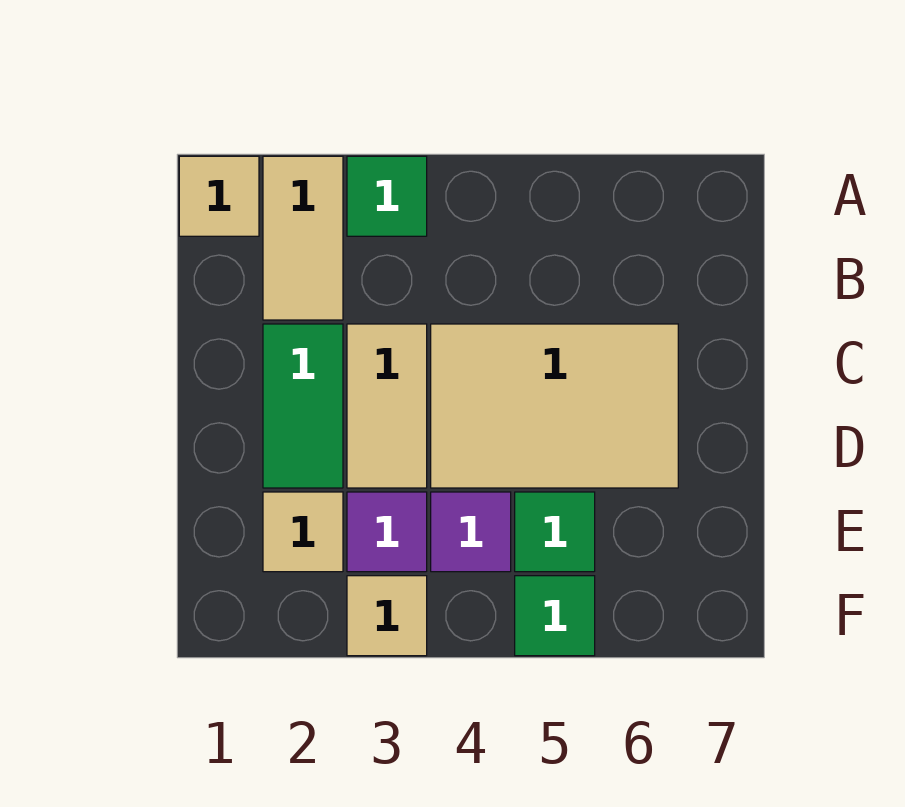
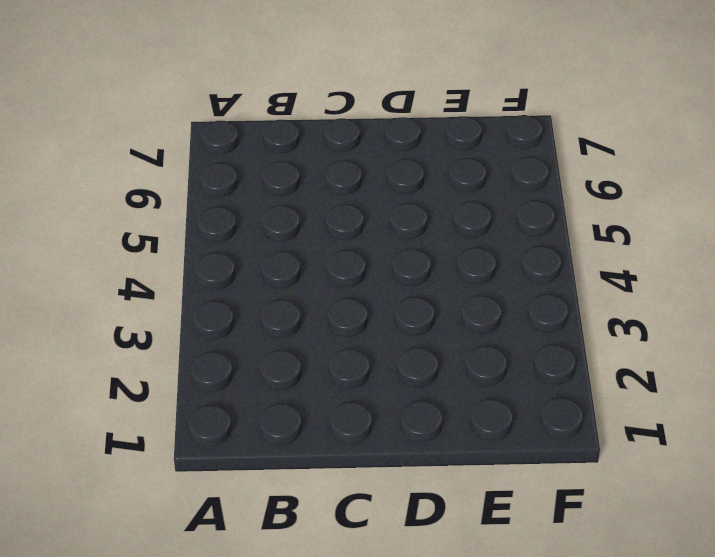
none -> tan tile A1 level 1
none -> tan tile A2:B2 level 1
none -> green tile A3 level 1

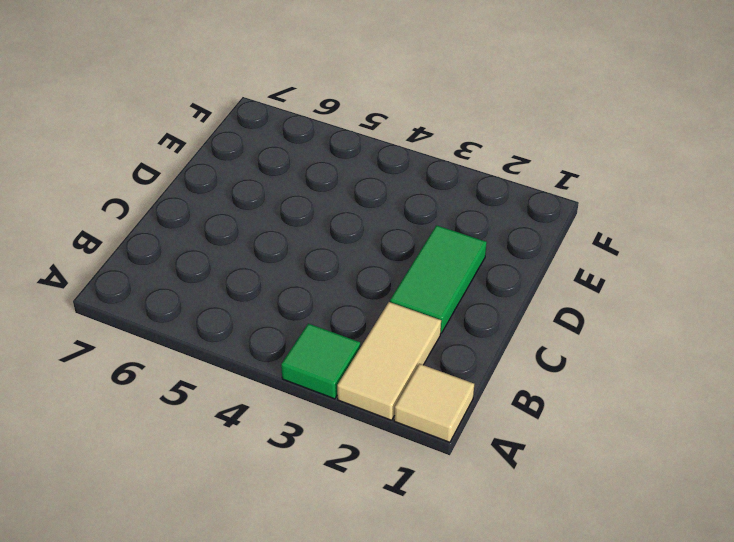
none -> tan tile C3:D3 level 1
none -> tan tile C4:D6 level 1
none -> tan tile E2 level 1

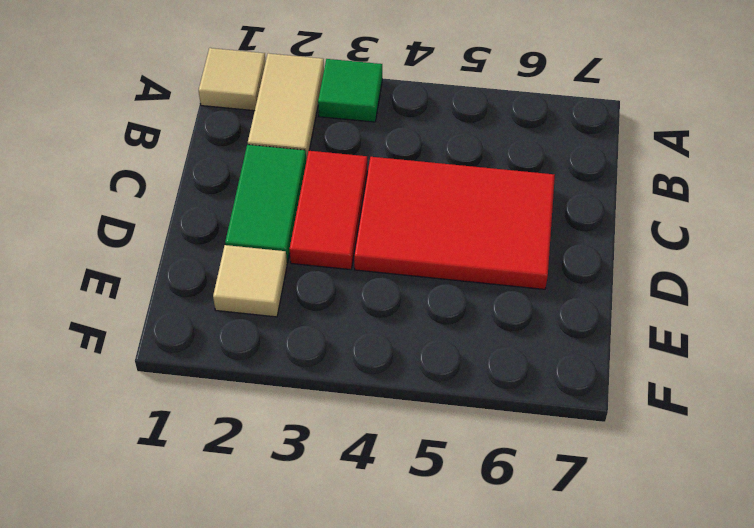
red tile C3:D3 level 1 -> tan tile C3:D3 level 1
red tile C4:D6 level 1 -> tan tile C4:D6 level 1
none -> purple tile E3 level 1
none -> purple tile E4 level 1
none -> green tile E5 level 1

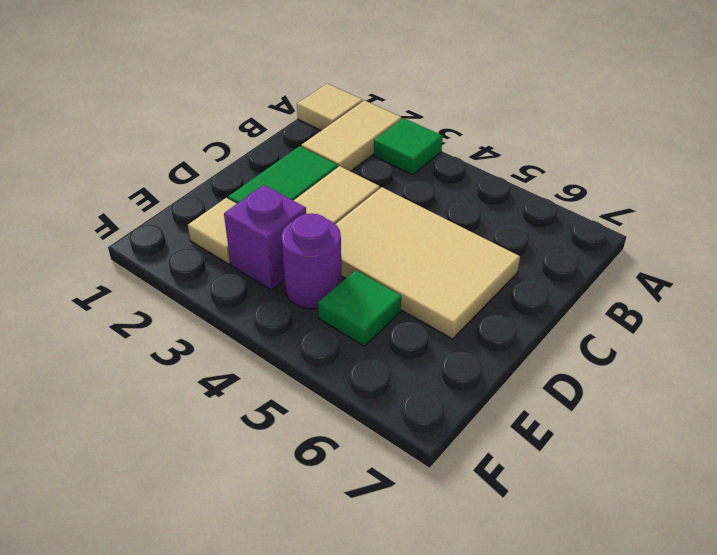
purple brick E3 level 1 -> purple tile E3 level 1
purple round brick E4 level 1 -> purple tile E4 level 1
none -> tan tile F3 level 1
none -> green tile F5 level 1

